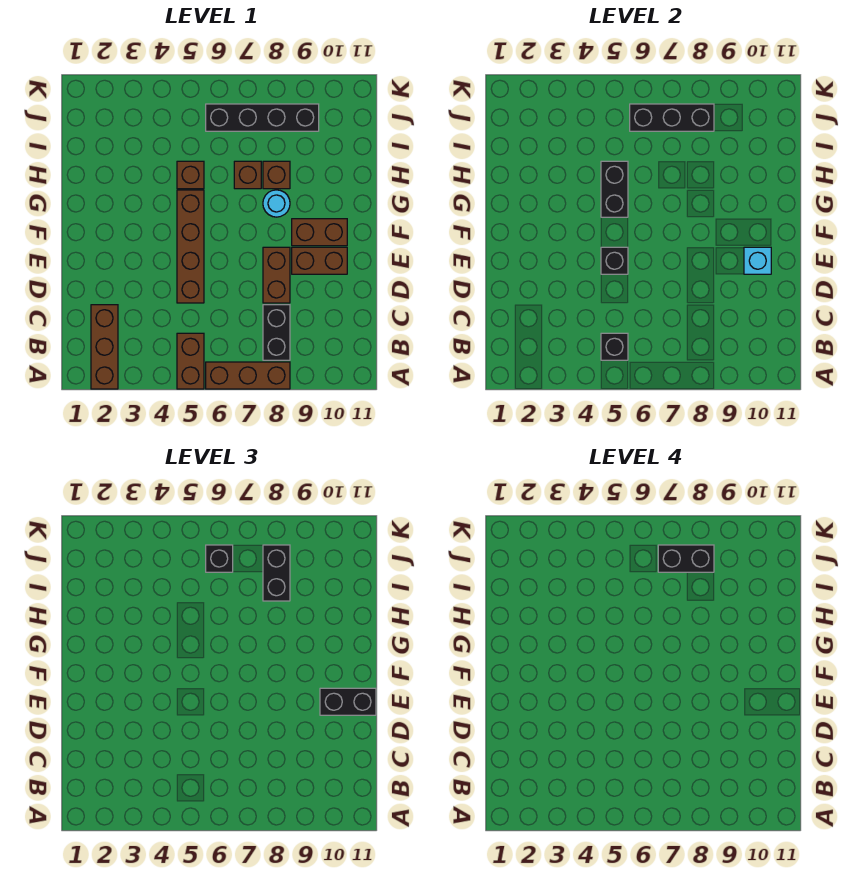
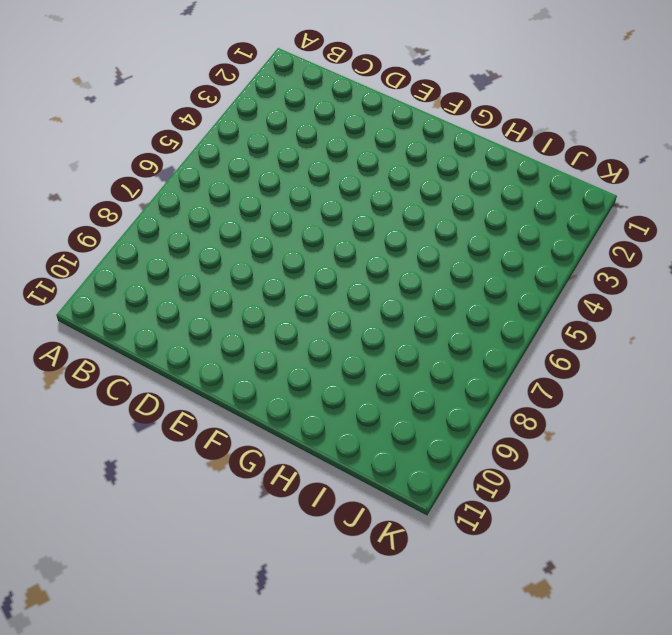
none -> brown brick A2:C2 level 1
none -> brown brick A5:B5 level 1
none -> brown brick A6:A8 level 1

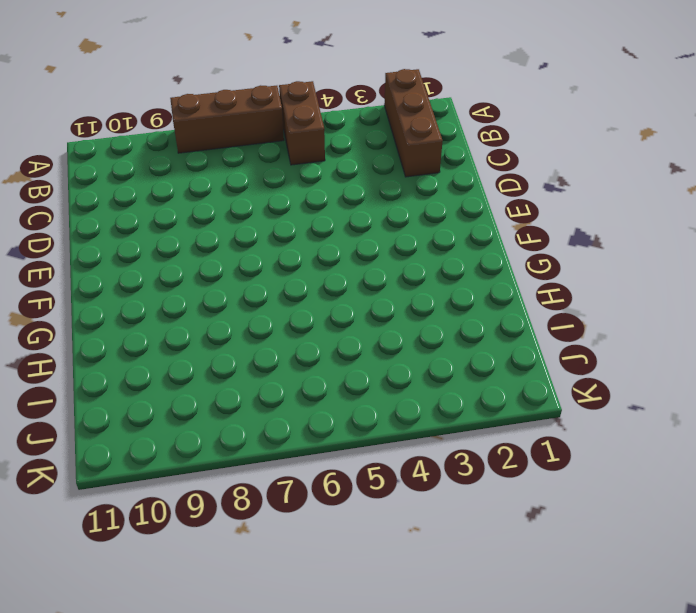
none -> black brick B8:C8 level 1
none -> brown brick D5:G5 level 1
none -> brown brick D8:E8 level 1

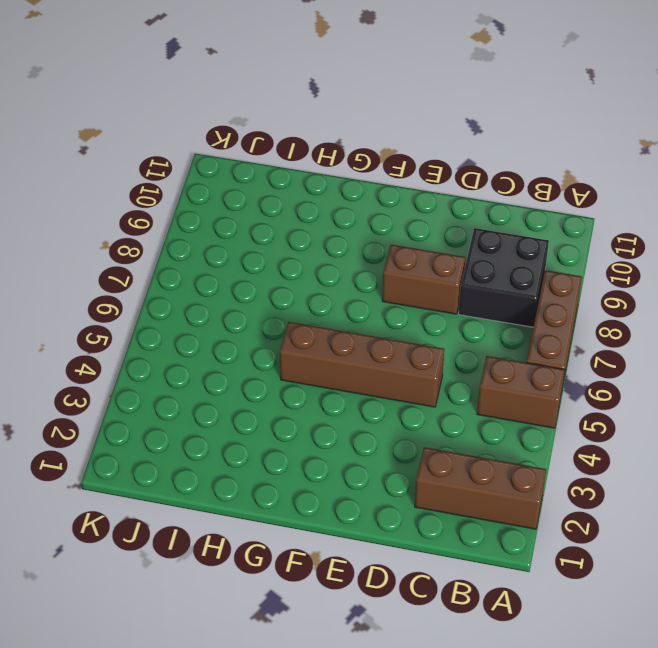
black brick B8:C9 level 1 -> black brick B8:C8 level 1
none -> brown brick E9:E10 level 1
none -> brown brick F9:F10 level 1
none -> cyan round brick G8 level 1

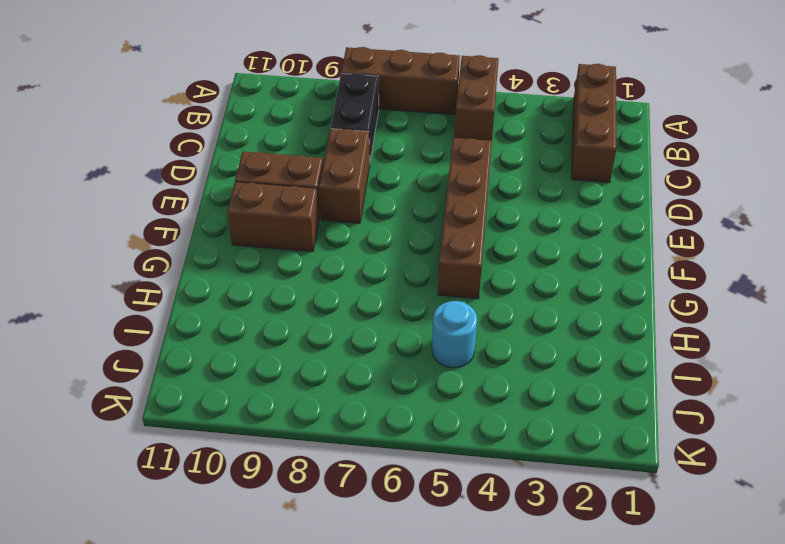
cyan round brick I5 level 1 -> cyan round brick G8 level 1
none -> brown brick H5 level 1
none -> brown brick H7 level 1
none -> brown brick H8 level 1

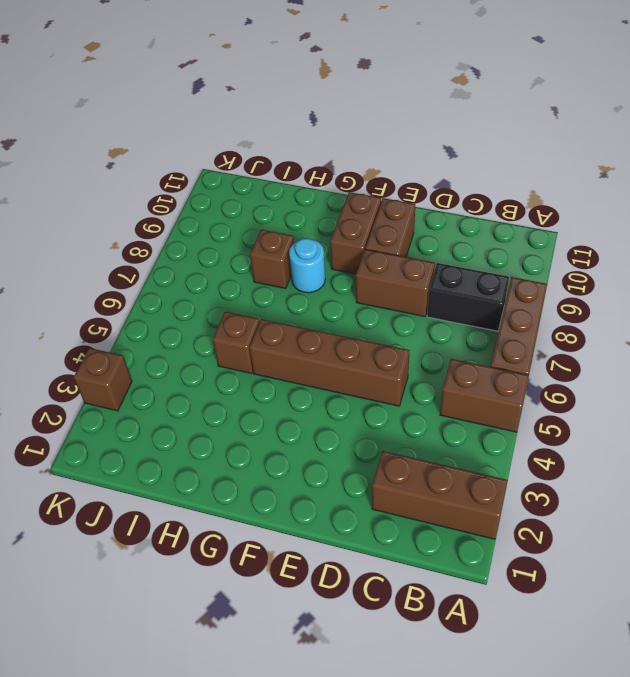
brown brick K3 level 1 -> brown brick H7 level 1
none -> black brick J6:J9 level 1
none -> black brick B5 level 2
none -> black brick E5 level 2

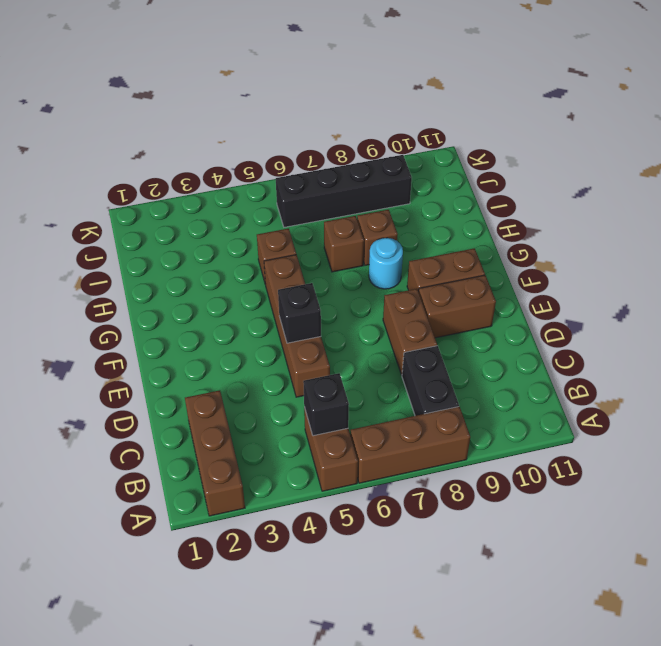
none -> cyan brick E10 level 2
none -> black brick G5:H5 level 2
none -> black brick J6:J8 level 2

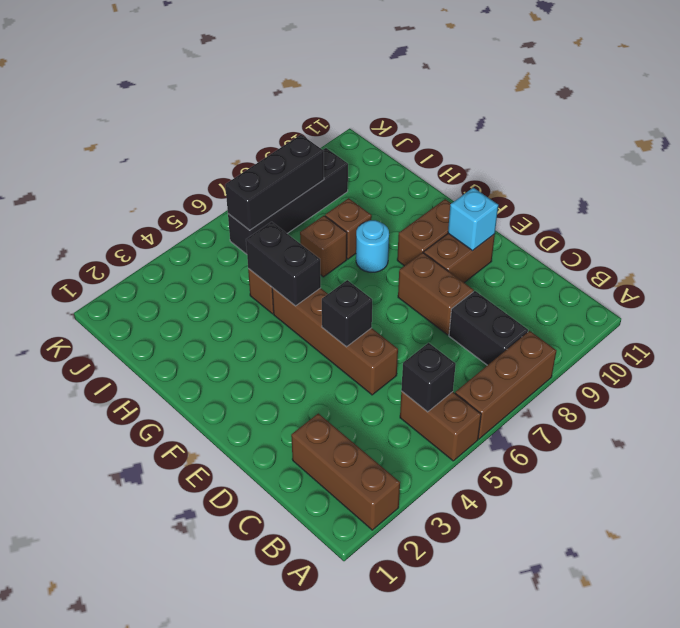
none -> black brick E10:E11 level 3
none -> black brick I8:J8 level 3
none -> black brick J6 level 3

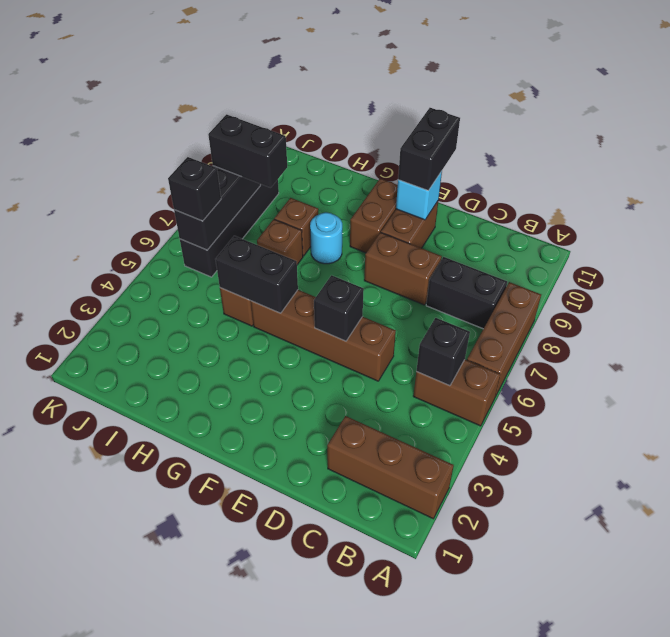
none -> black brick J7:J8 level 4

